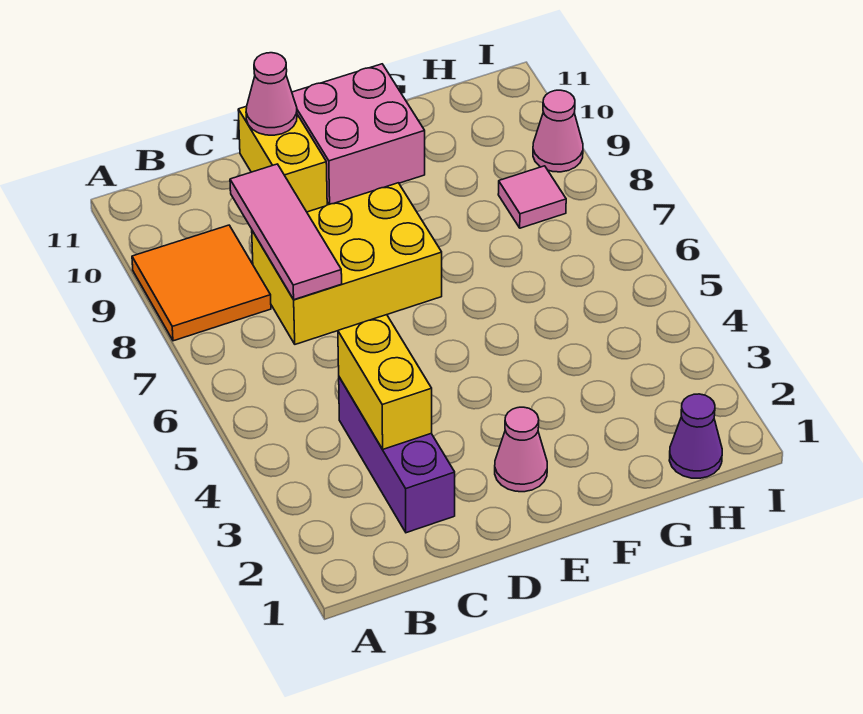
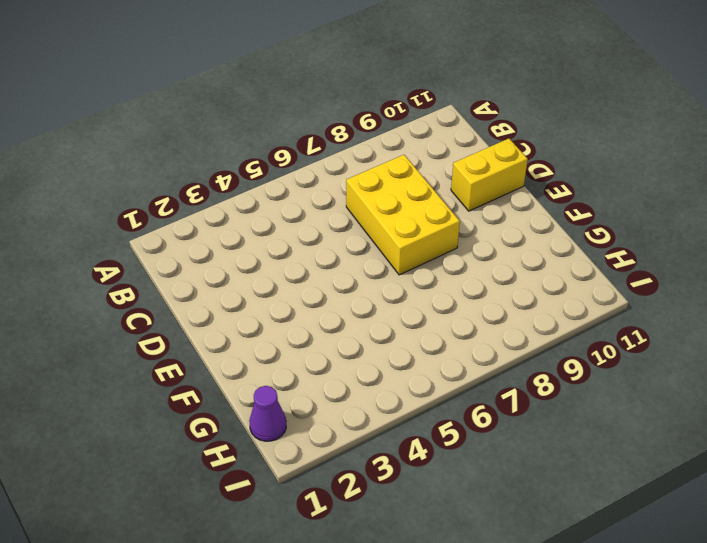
none -> orange tile A8:B9 level 1
none -> purple brick C2:C4 level 1
none -> pink cone E2 level 1

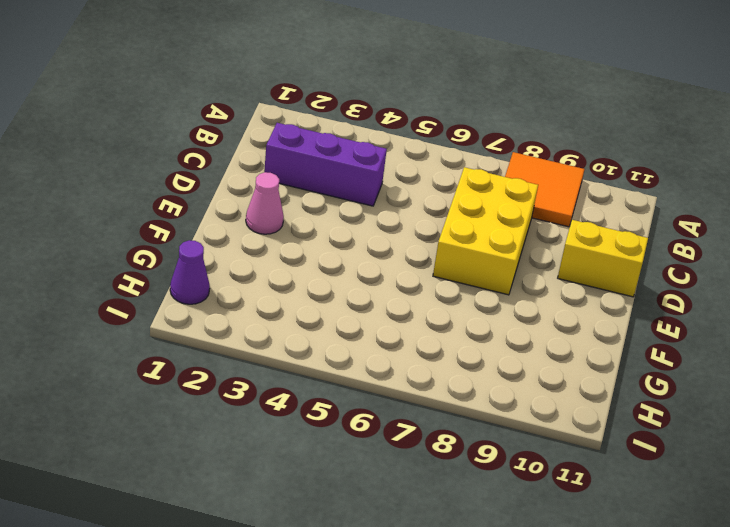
none -> pink brick E10:F11 level 1
none -> pink tile H8 level 1
none -> pink cone I9 level 1

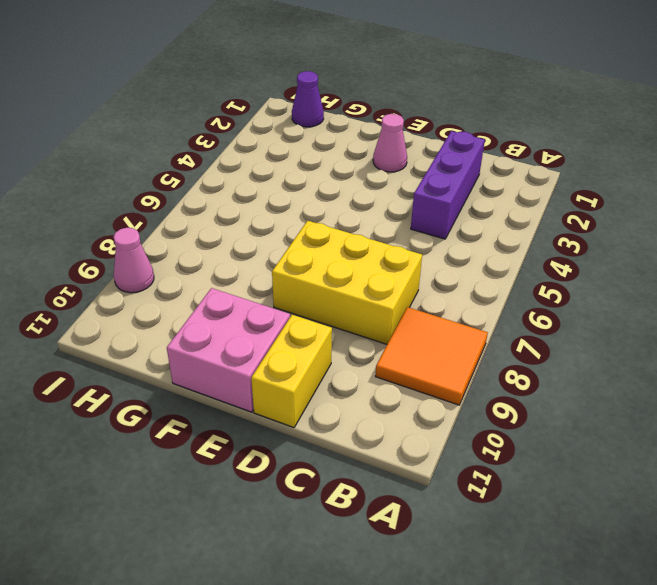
none -> pink tile H8 level 1
none -> yellow brick C3:C4 level 2
none -> pink tile C7:C9 level 2

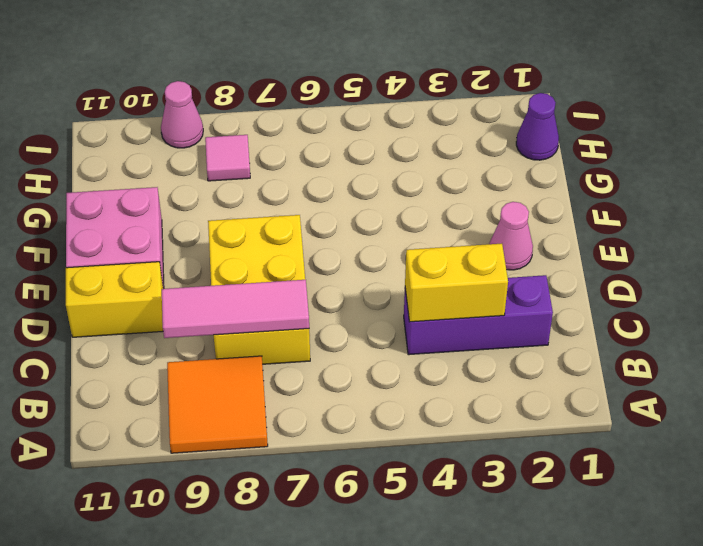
none -> pink cone D11 level 2

